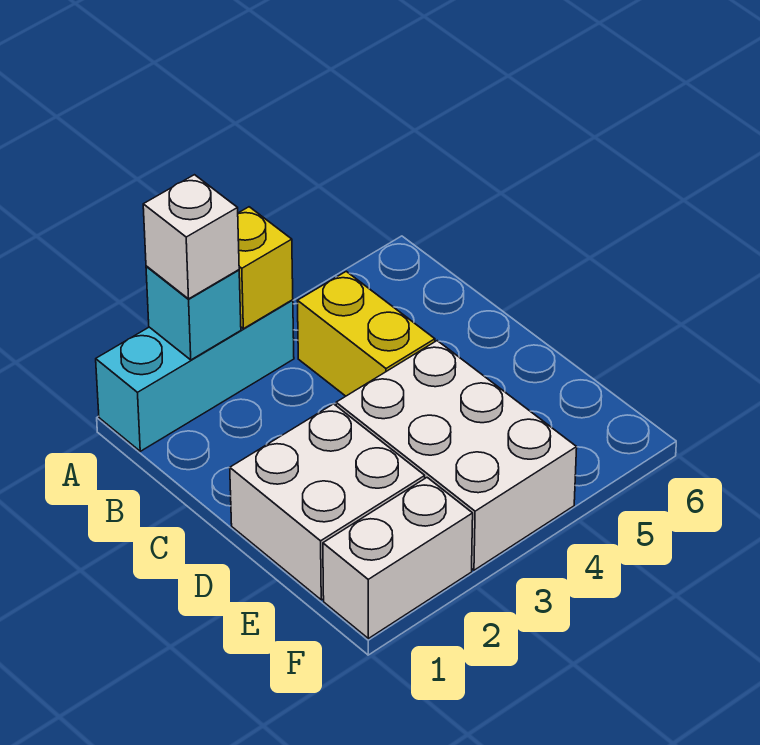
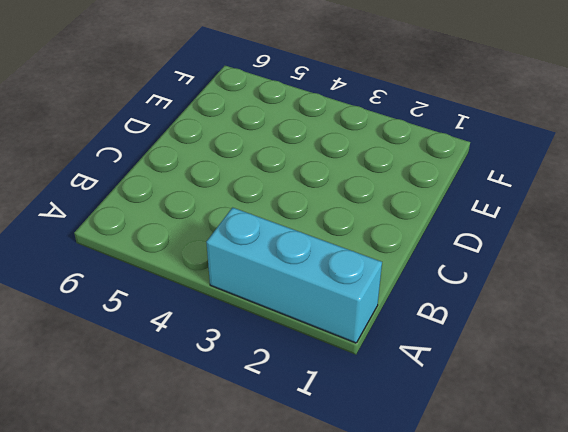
none -> yellow brick B4:C4 level 1
none -> white brick D1:E2 level 1

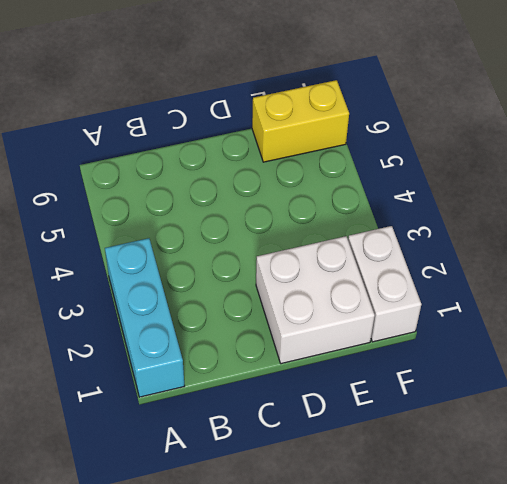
yellow brick E6:F6 level 1 -> yellow brick B4:C4 level 1
none -> white brick D3:F4 level 1
none -> cyan brick A2 level 2

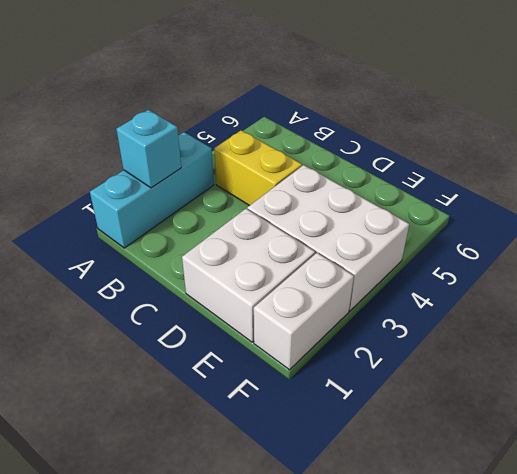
none -> yellow brick A3 level 2
none -> white brick A2 level 3

